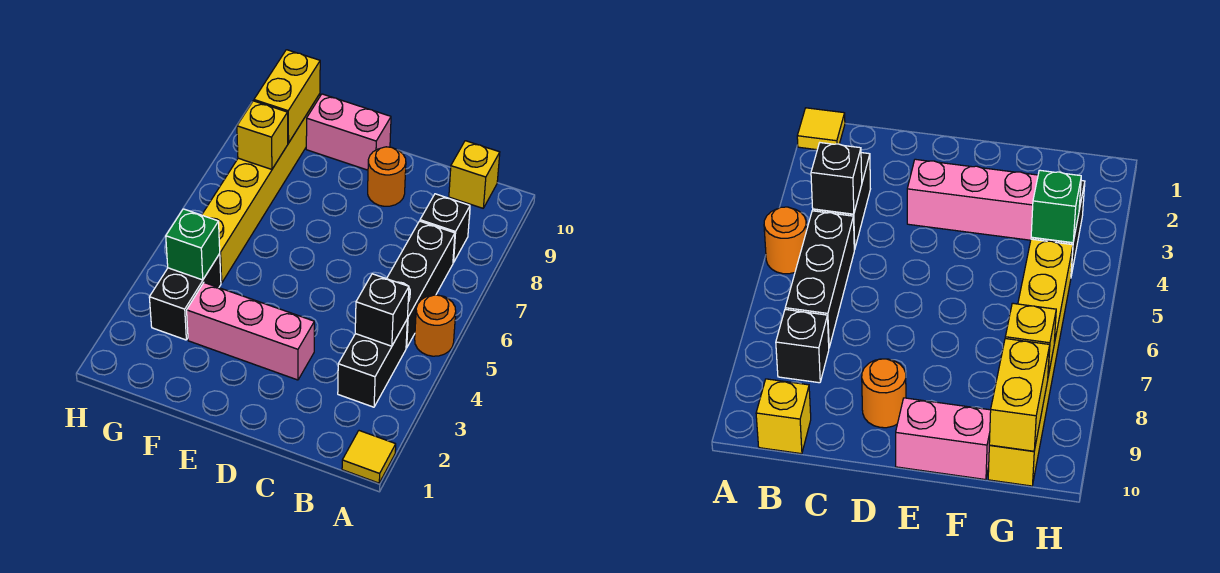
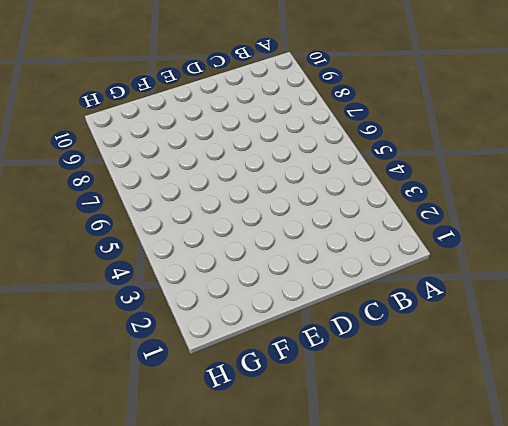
none -> yellow tile A1 level 1
none -> orange round brick A5 level 1
none -> black brick B3:B4 level 1

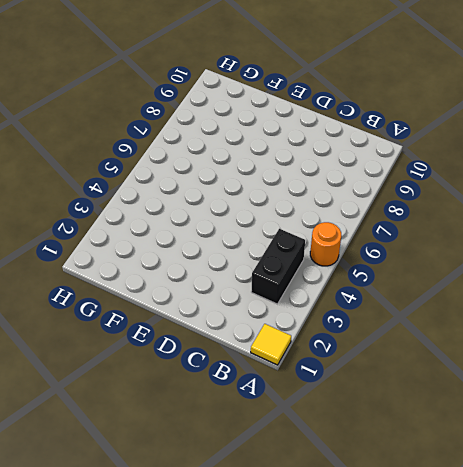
none -> black brick B5:B7 level 1
none -> black brick B8 level 1
none -> yellow brick B10 level 1

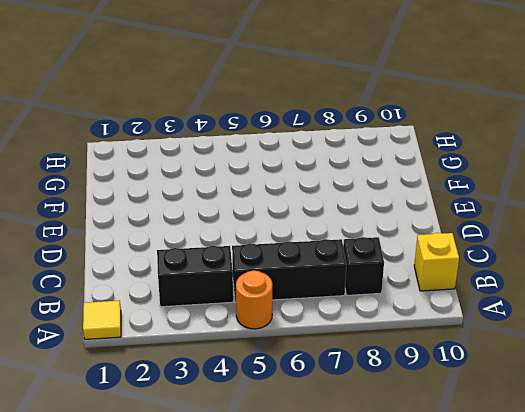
none -> pink brick D3:F3 level 1
none -> orange round brick D9 level 1
none -> pink brick E10:F10 level 1

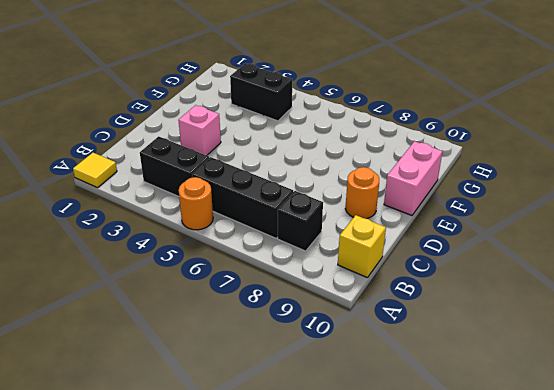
pink brick D3 level 1 -> pink brick D3:F3 level 1
none -> yellow brick G5:G10 level 1
none -> black brick B4 level 2
none -> green brick G4 level 2

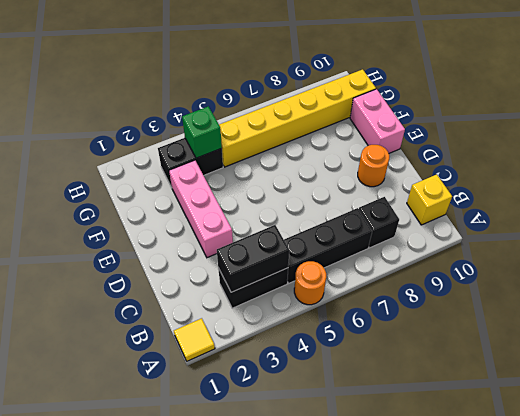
black brick B3:B4 level 2 -> black brick B4 level 2
none -> yellow brick G8 level 2
none -> yellow brick G9:G10 level 2

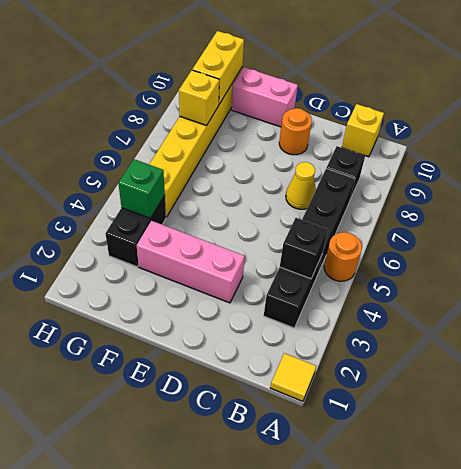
yellow cone C7 level 1 -> none

